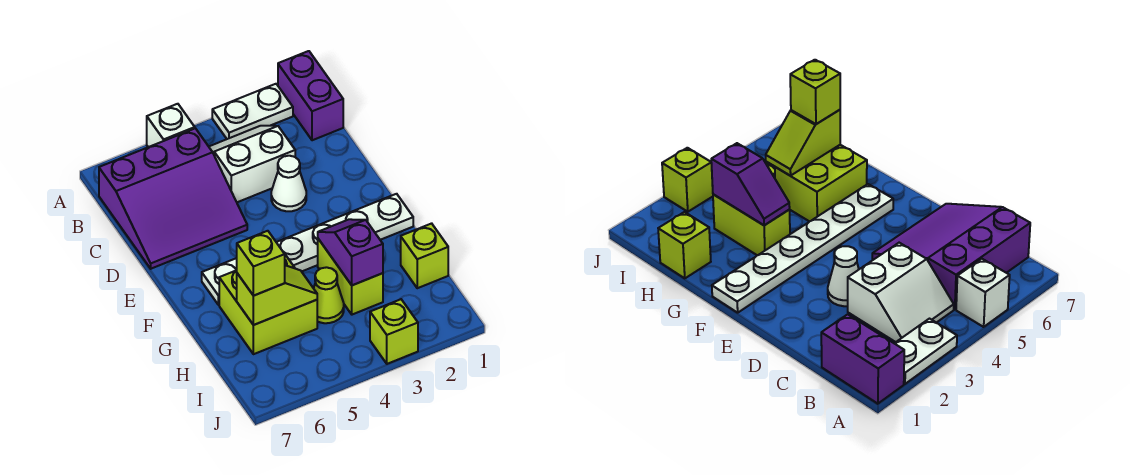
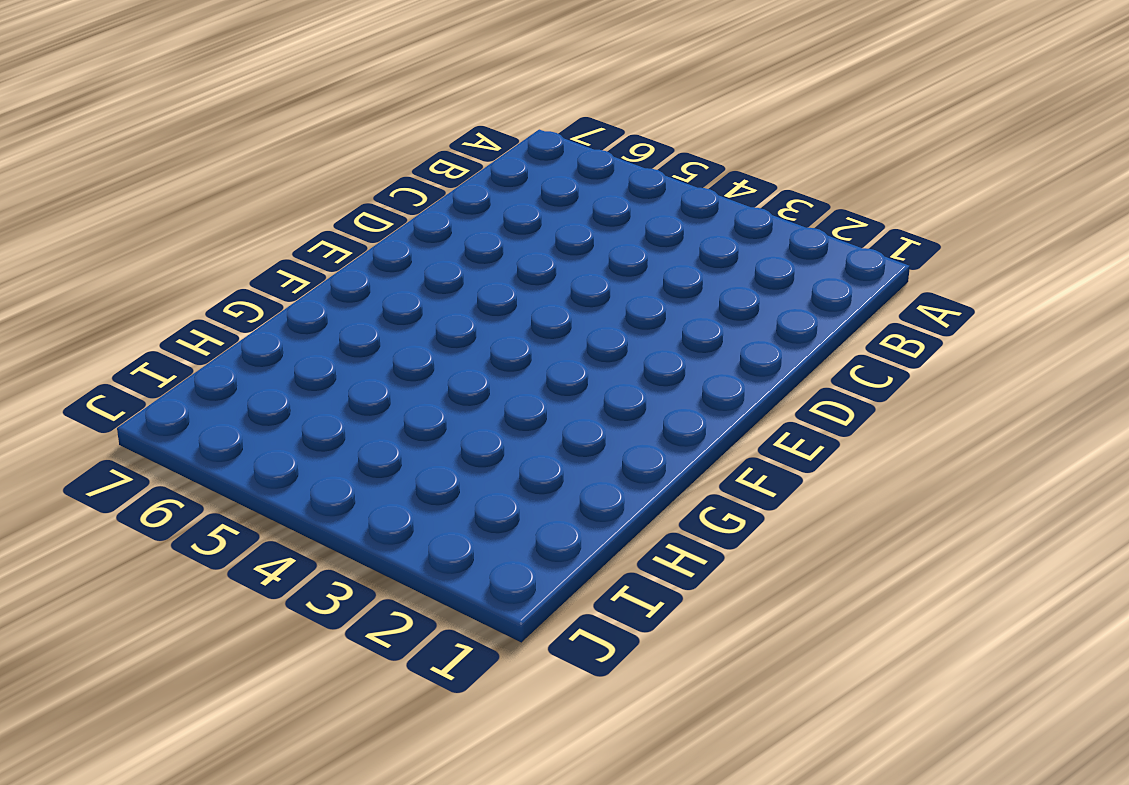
none -> purple brick A1:B1 level 1
none -> white plate A2:A3 level 1
none -> white brick A5 level 1

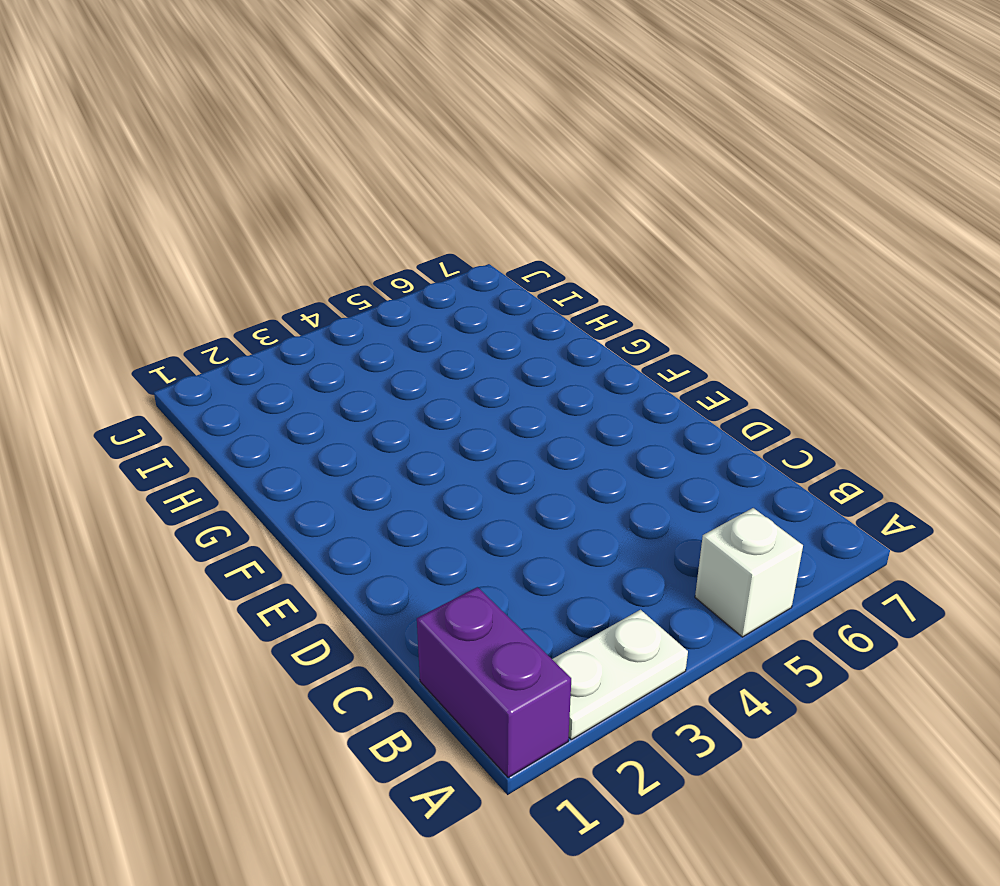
none -> white slope B3:C4 level 1 top C
none -> purple slope B5:D7 level 1 top B
none -> white cone D3 level 1

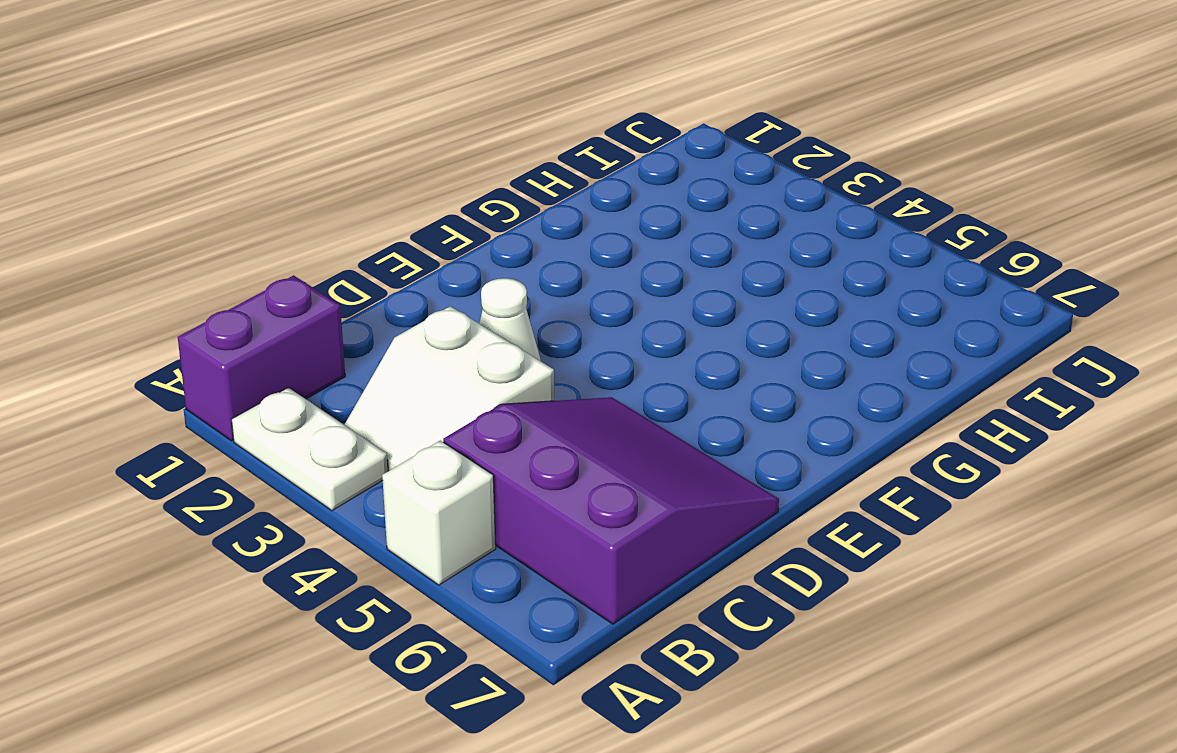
none -> white plate F1:F6 level 1
none -> lime brick G3:H3 level 1
none -> lime brick G5:H6 level 1

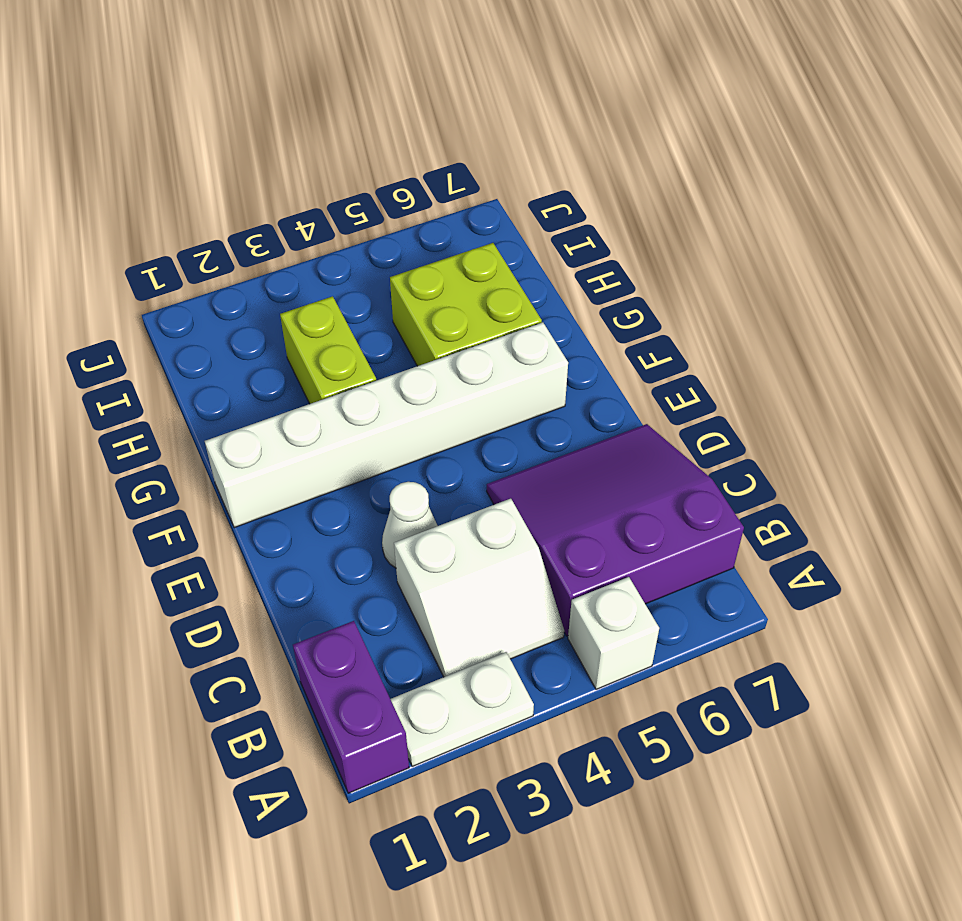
white brick F1:F6 level 1 -> white plate F1:F6 level 1
none -> lime brick H1 level 1
none -> lime cone H4 level 1
none -> lime brick J3 level 1

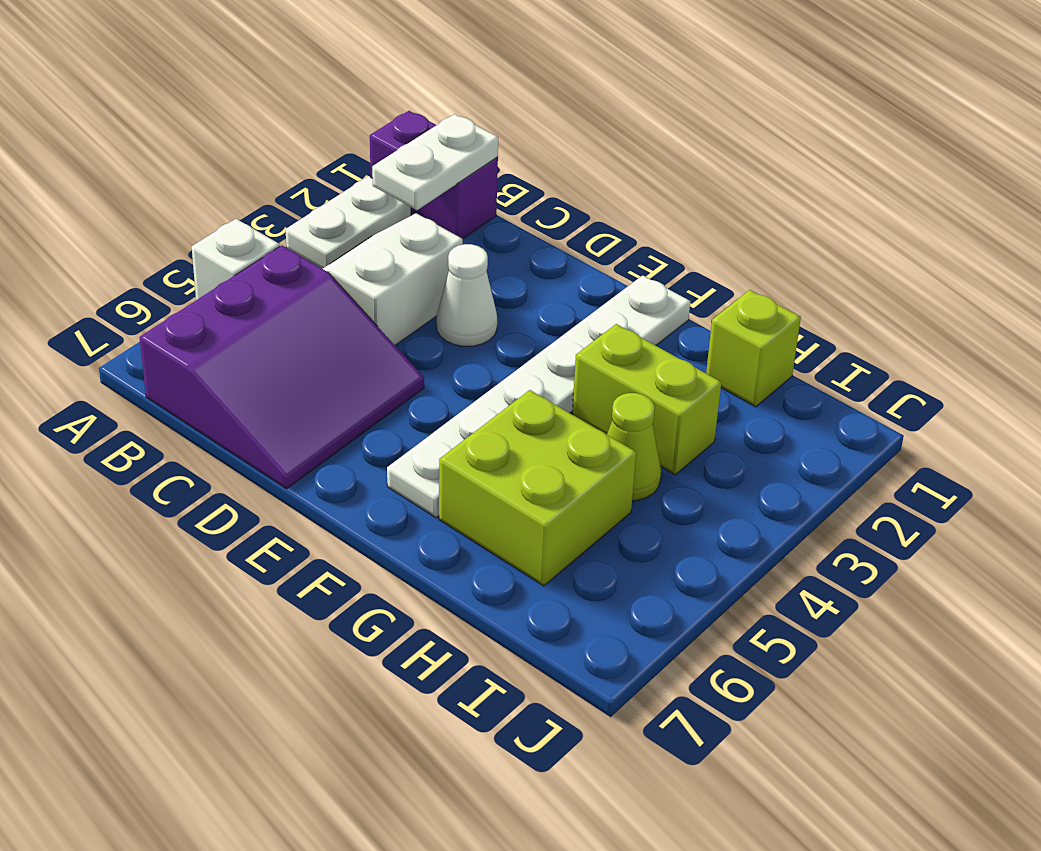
white plate B1:B2 level 2 -> none
none -> lime brick J3 level 1
none -> purple slope G3:H3 level 2 top H
none -> lime slope H5:H6 level 2 top 6

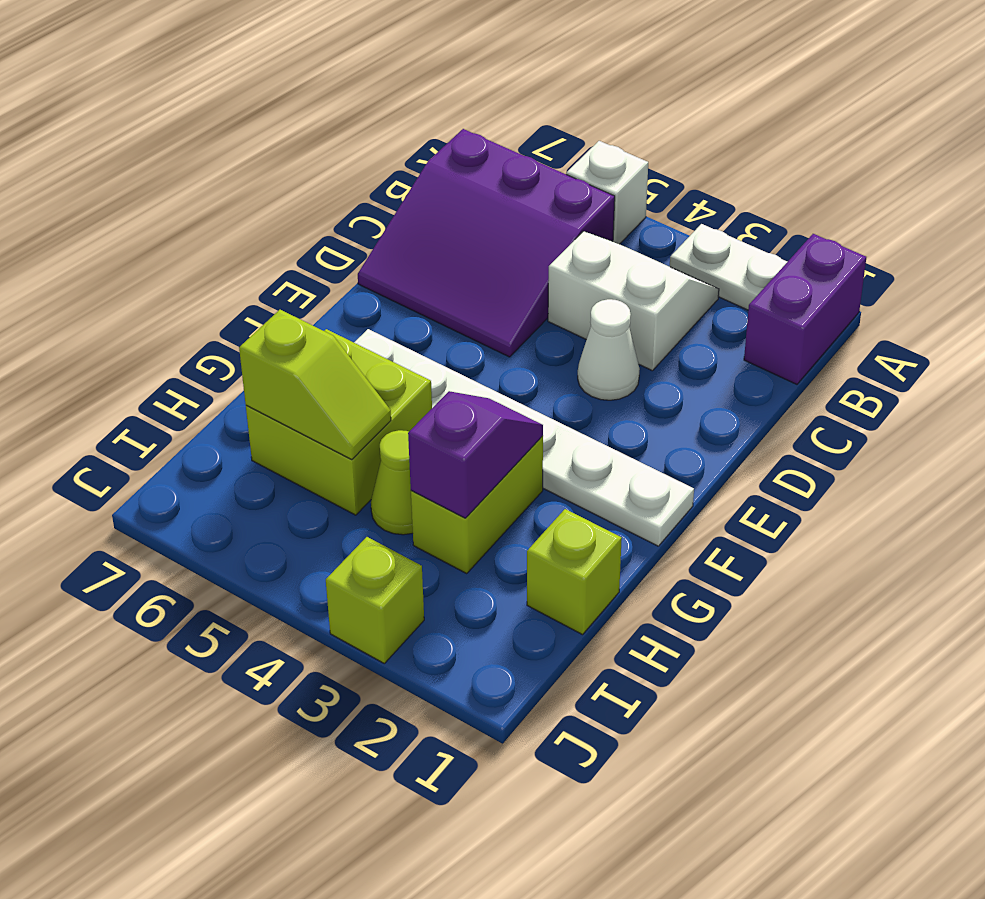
none -> lime brick H6 level 3

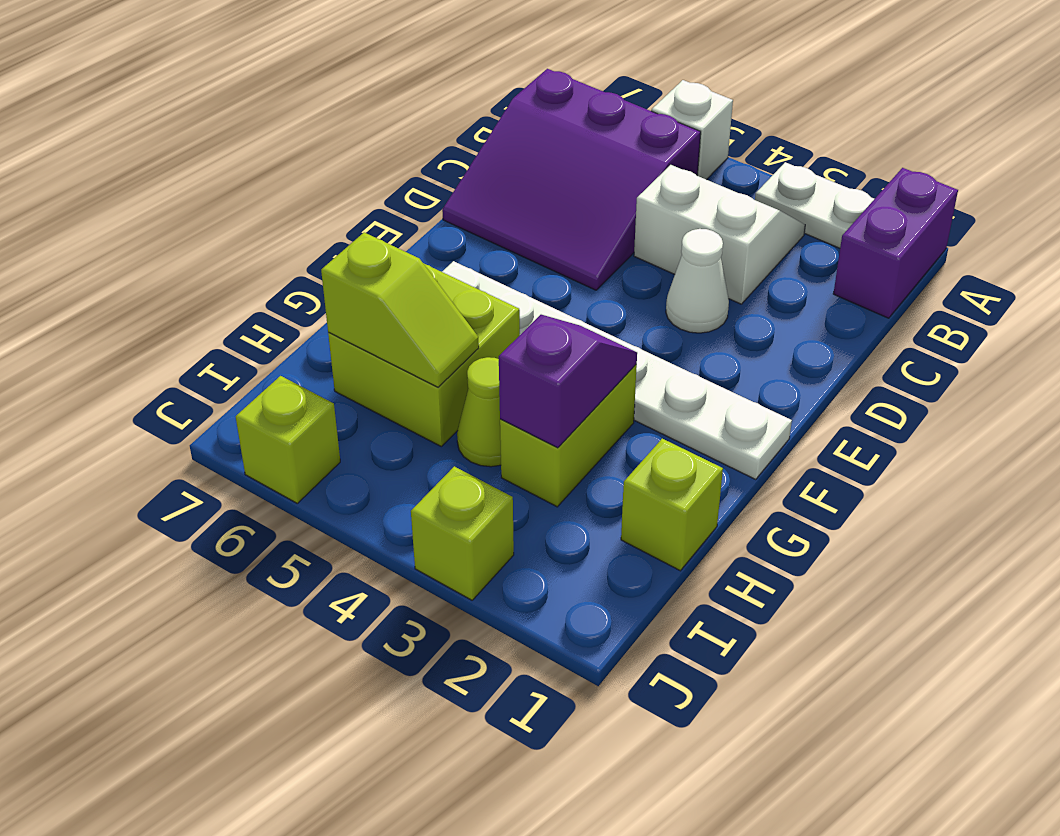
lime brick J6 level 1 -> lime brick H6 level 3

